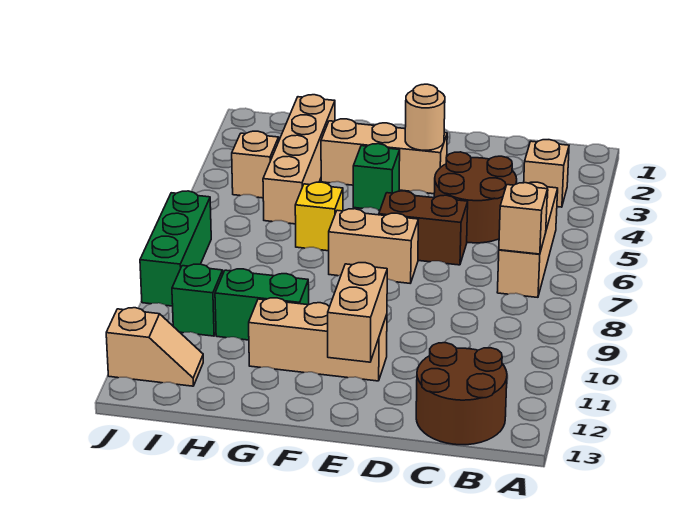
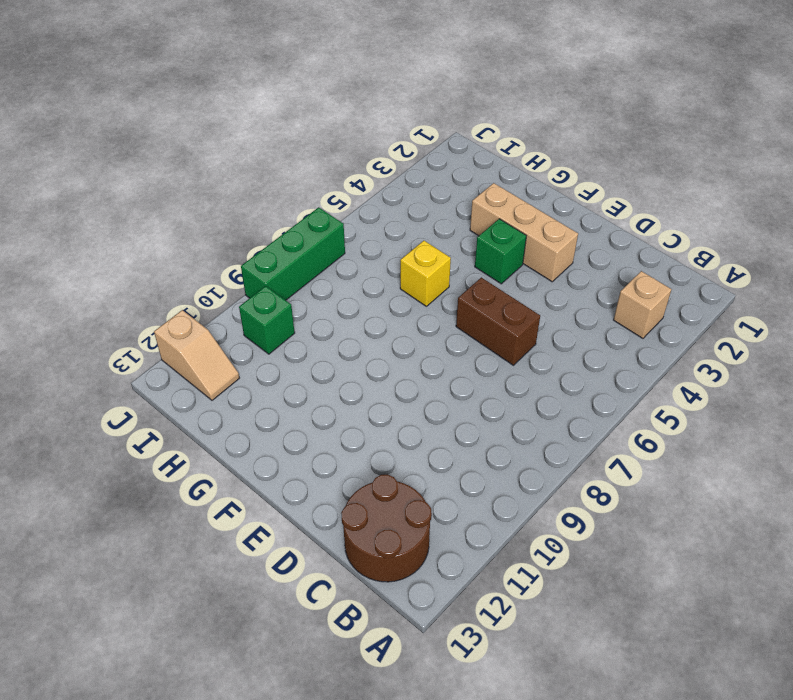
none -> tan brick B5:B7 level 1
none -> brown round brick C4:D5 level 1
none -> tan brick E7:F7 level 1

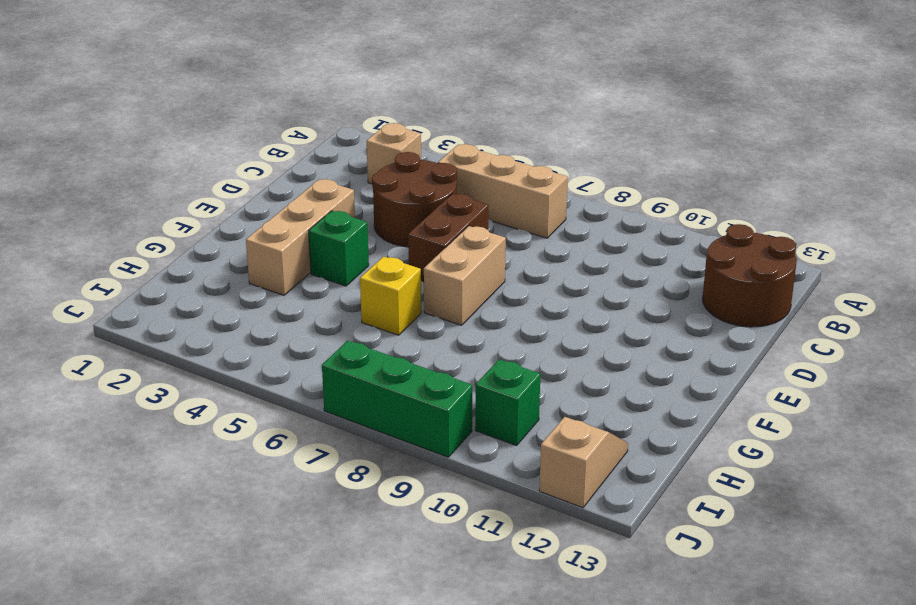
none -> tan brick E11:G11 level 1
none -> green brick G10:H10 level 1
none -> tan brick H2:H5 level 1

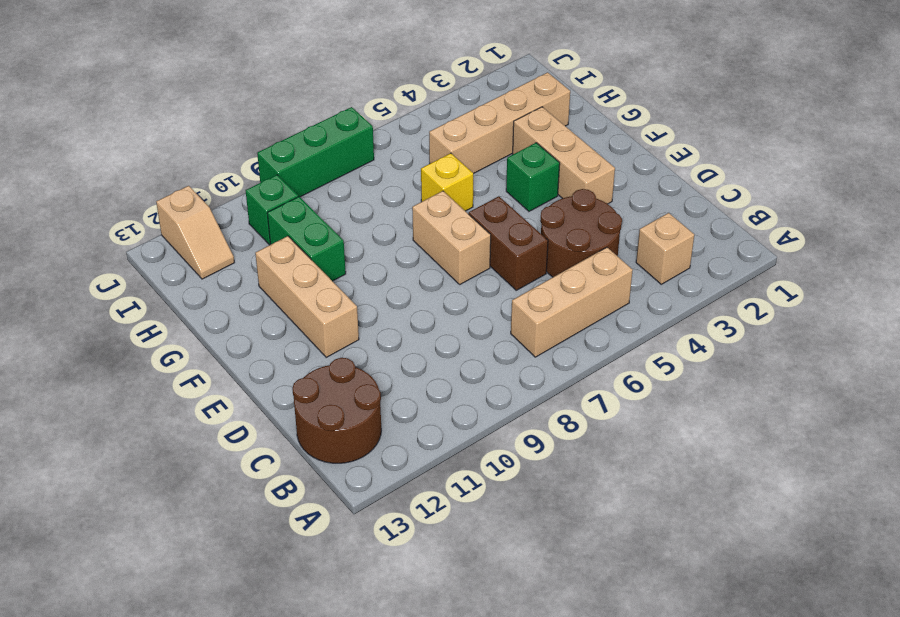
none -> tan brick I4 level 1
none -> tan brick B7 level 2
none -> tan round brick E3 level 2

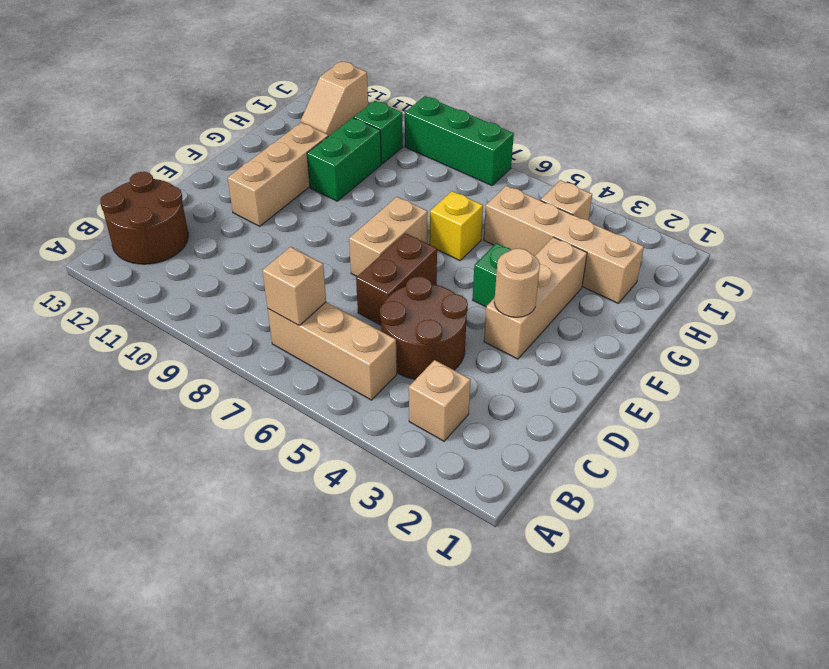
none -> tan brick E11:E12 level 2

